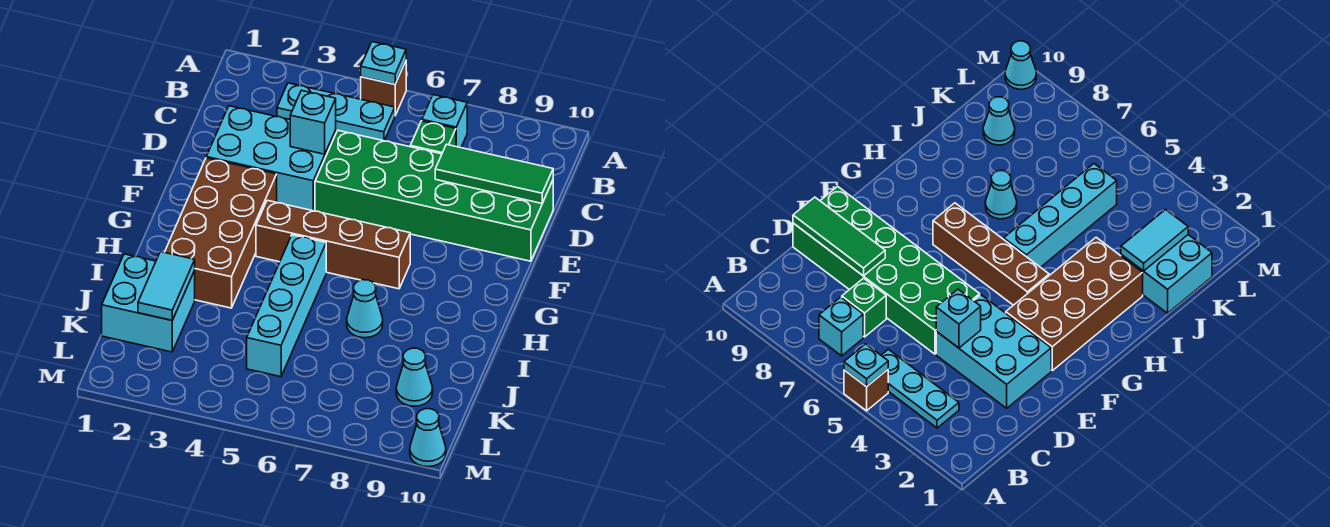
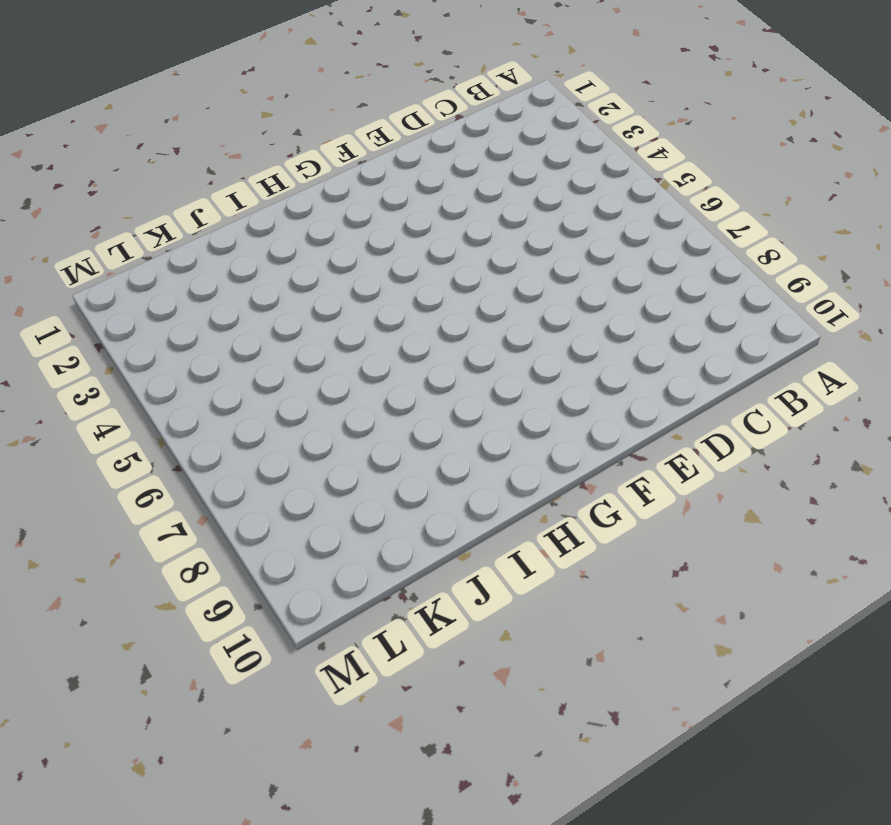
none -> brown brick A5 level 1
none -> cyan plate B3:B5 level 1
none -> cyan brick B7 level 1

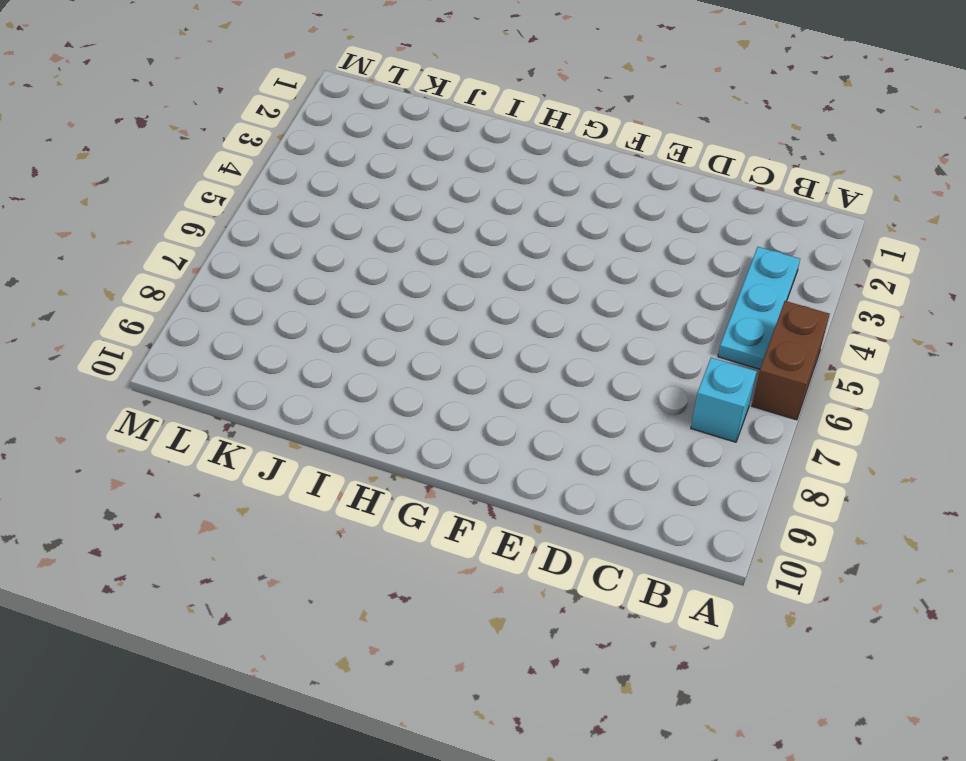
brown brick A5:A6 level 1 -> brown brick A5 level 1
none -> green brick C7 level 1
none -> cyan brick D2:E4 level 1
none -> green brick D5:E10 level 1

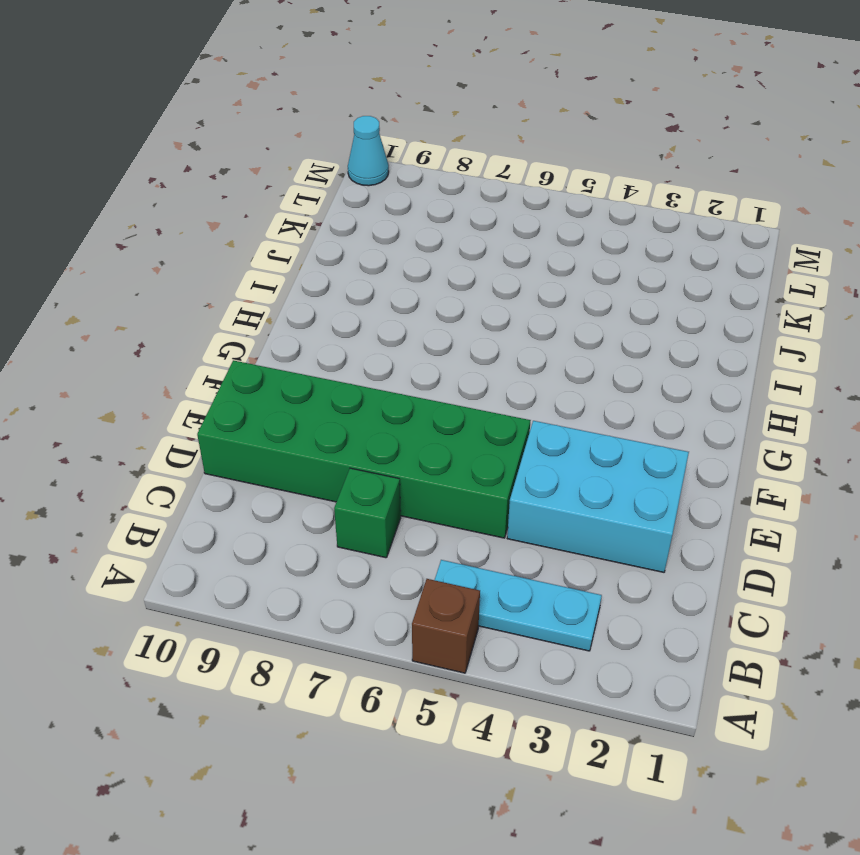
none -> cyan brick B7 level 1
none -> brown brick F2:I3 level 1
none -> brown brick G4:G7 level 1

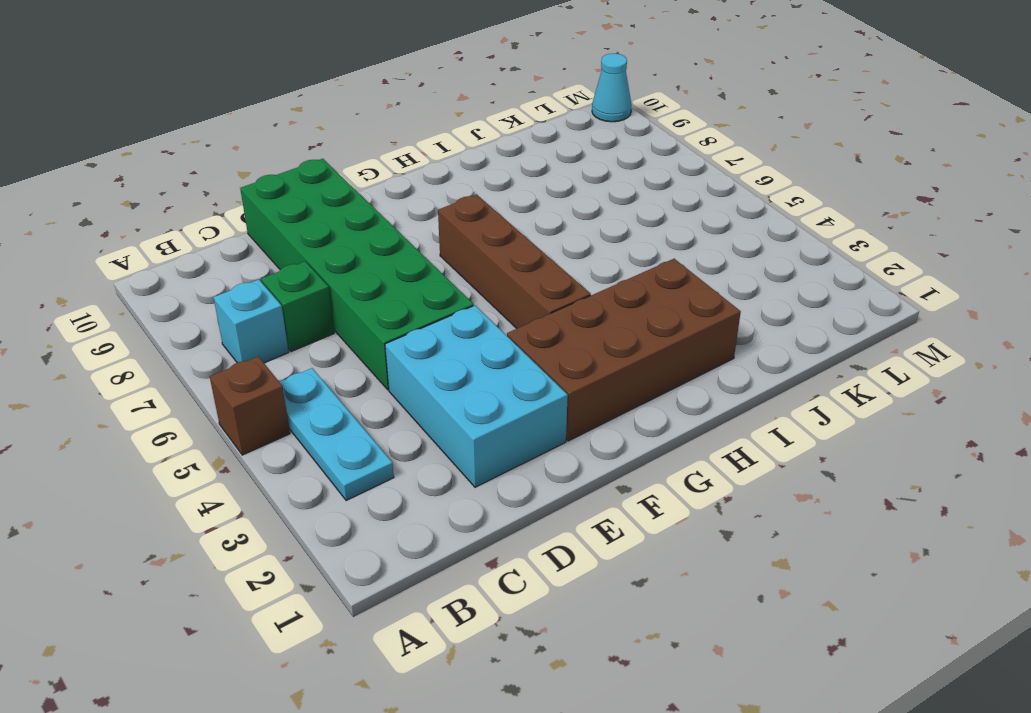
none -> cyan brick H5:K5 level 1
none -> cyan cone I7 level 1
none -> cyan brick J1:K2 level 1

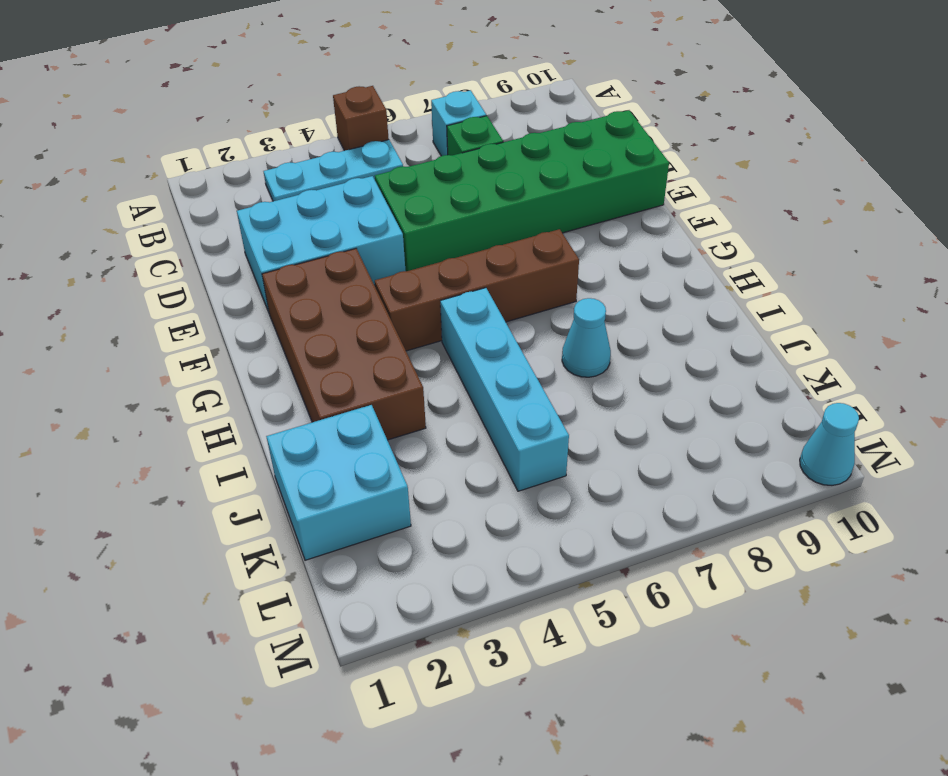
none -> cyan cone K9 level 1
none -> cyan plate A5 level 2
none -> cyan brick D4 level 2

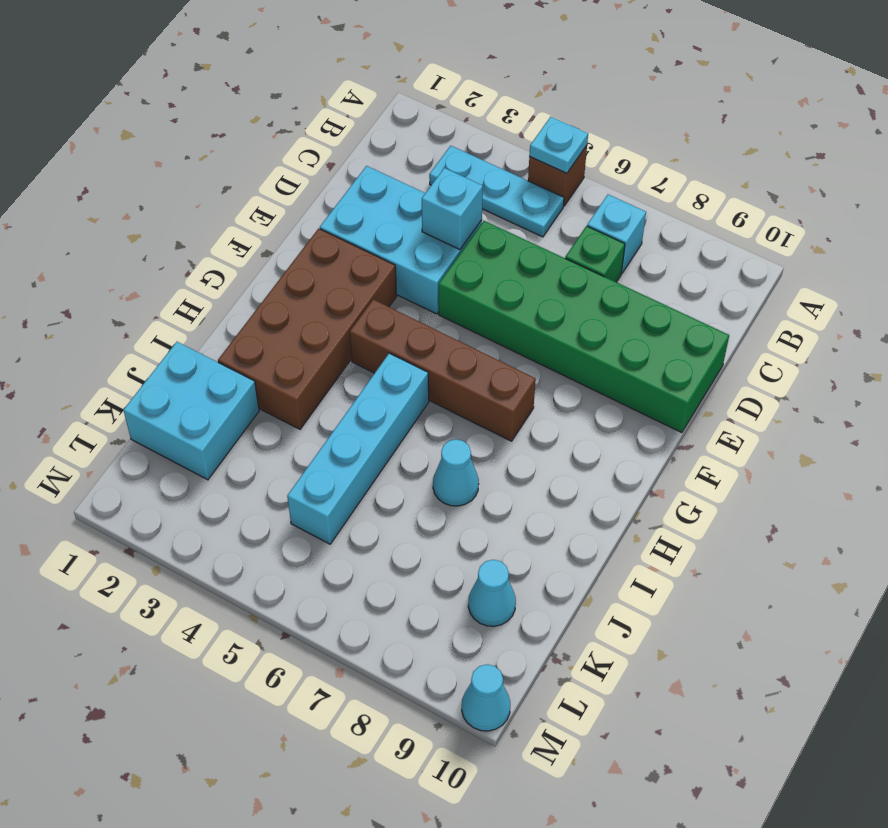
none -> green tile D8:D10 level 2
none -> cyan tile J2:K2 level 2

